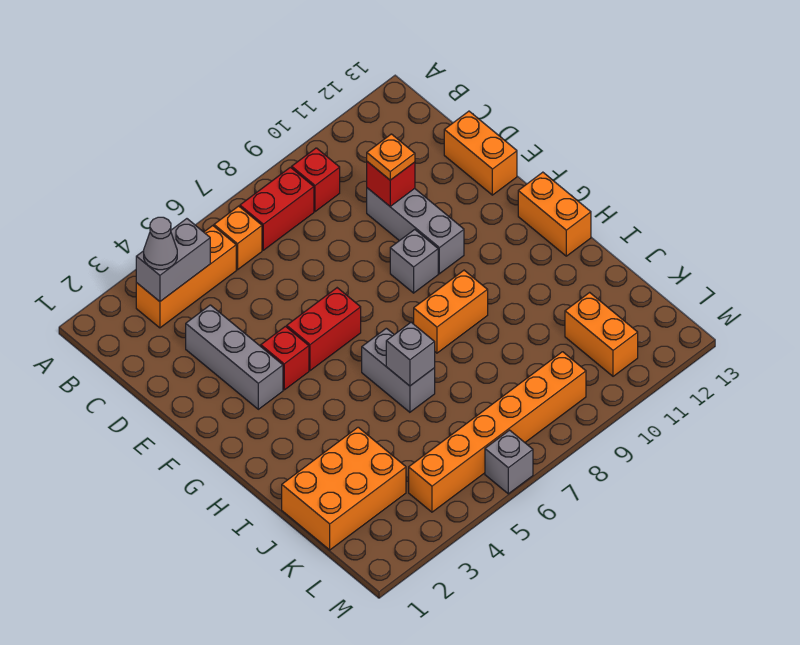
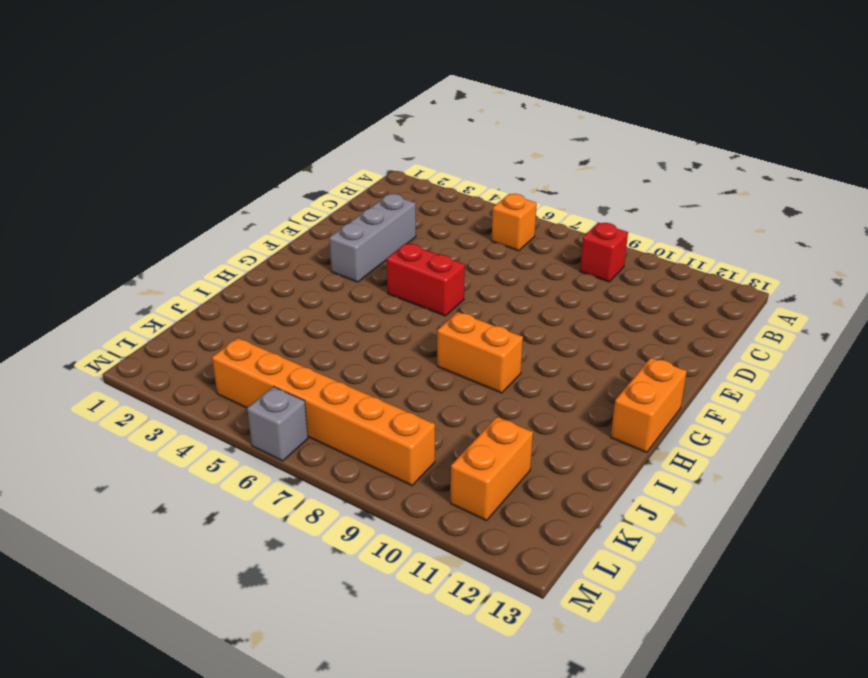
none -> orange brick B3:B5 level 1
none -> red brick B7:B8 level 1
none -> grey brick D10:F10 level 1

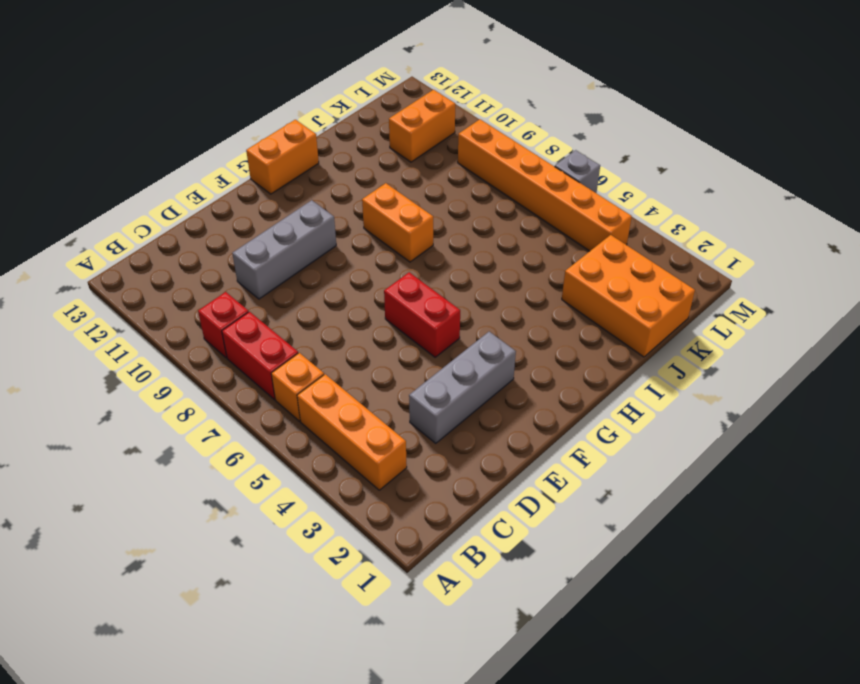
none -> orange brick D13:E13 level 1
none -> red brick F4 level 1
none -> grey brick F9 level 1

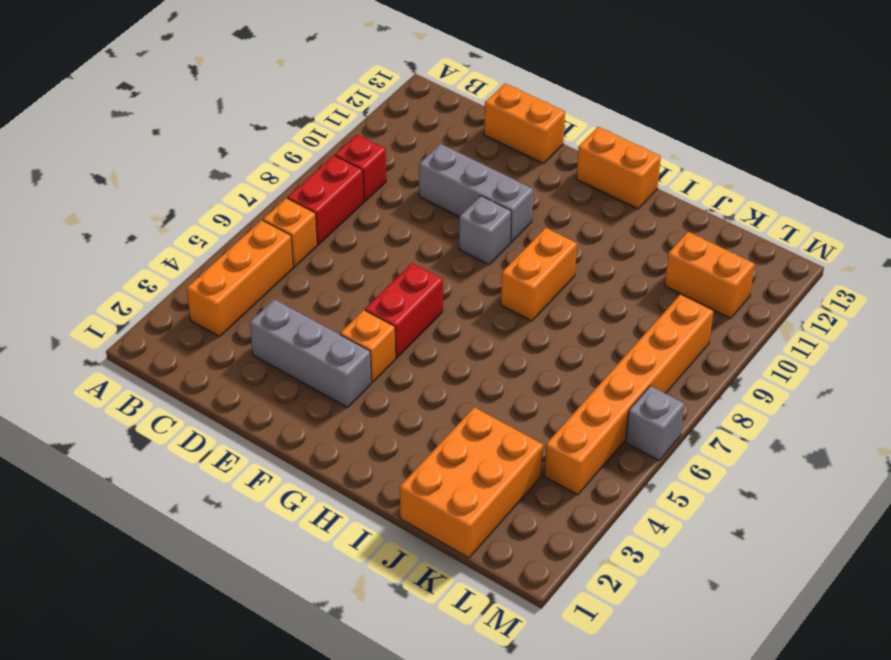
orange brick F4 level 1 -> red brick F4 level 1
none -> grey brick H6:I6 level 1
none -> grey brick B3:B4 level 2
none -> red brick D10 level 2

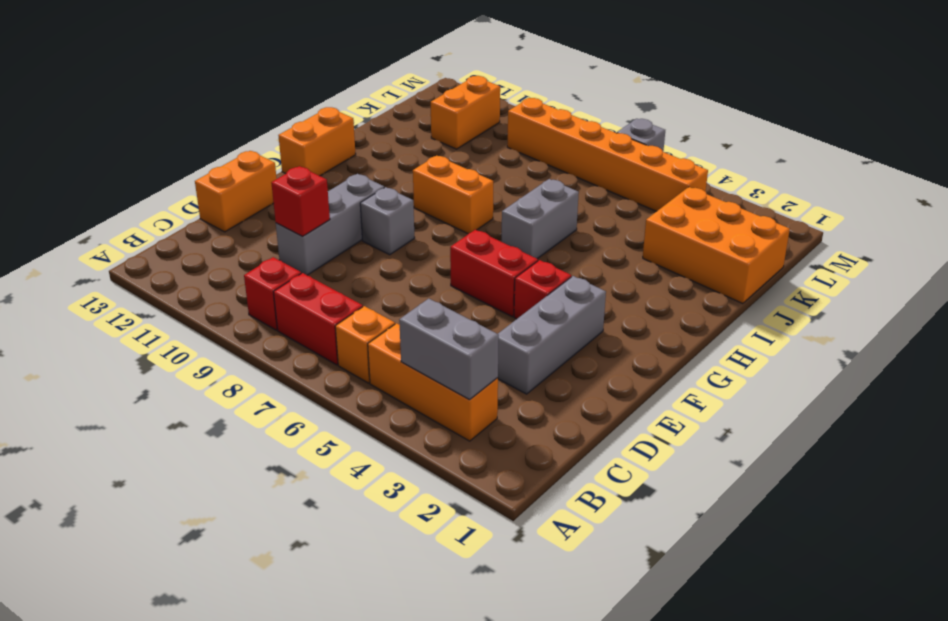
none -> grey brick I6 level 2
none -> grey cone B3 level 3
none -> orange plate D10 level 3

